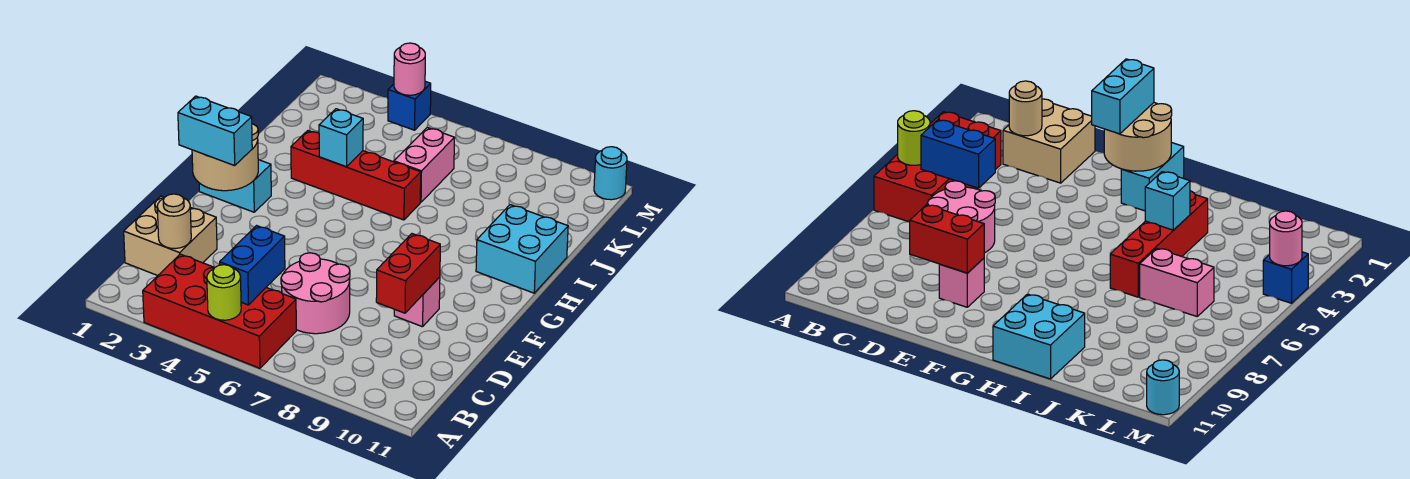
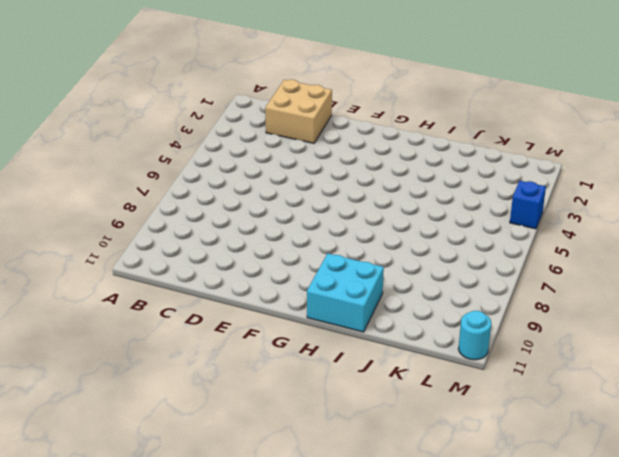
none -> red brick A3:B6 level 1
none -> pink round brick C6:D7 level 1
none -> pink brick E9 level 1

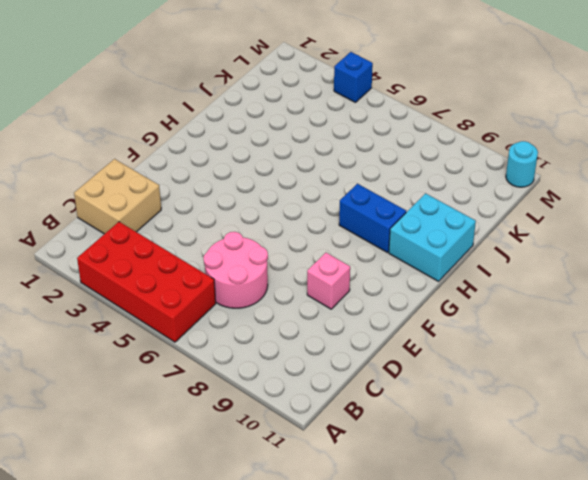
blue brick H8:H9 level 1 -> blue brick B5:C5 level 2
none -> cyan brick G1:G2 level 1
none -> red brick I3:I6 level 1
none -> pink brick J6:K6 level 1

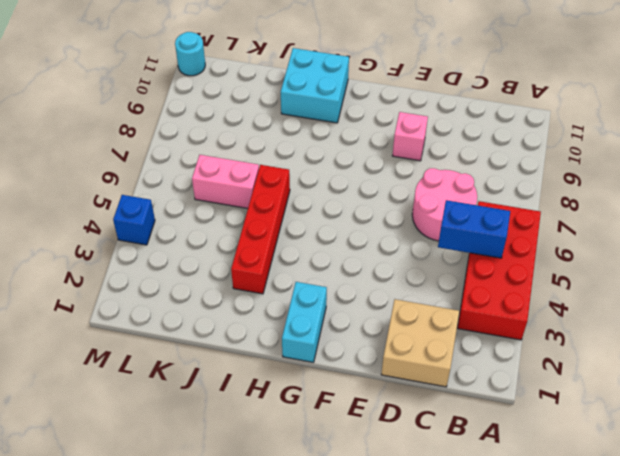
none -> lime round brick A5 level 2
none -> tan round brick C2 level 2
none -> red brick D9:E9 level 2

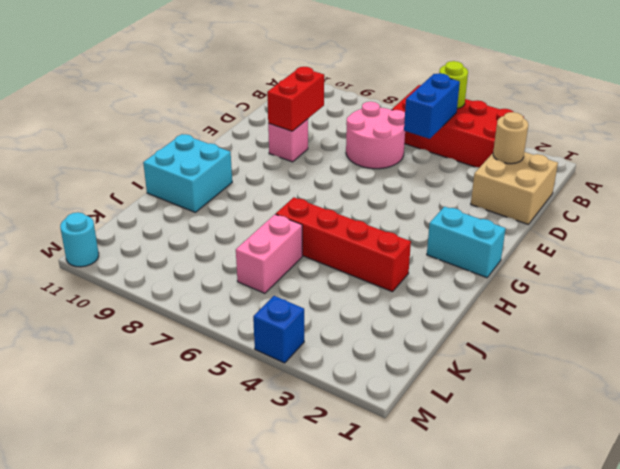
none -> tan round brick F1:G2 level 2
none -> cyan brick I4 level 2
none -> pink round brick M4 level 2

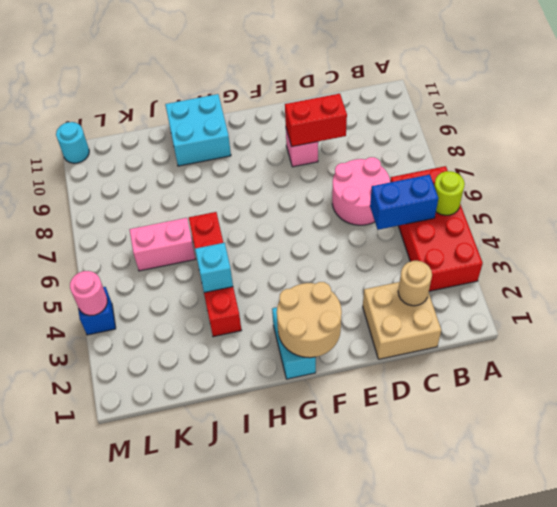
none -> cyan brick F1:F2 level 3

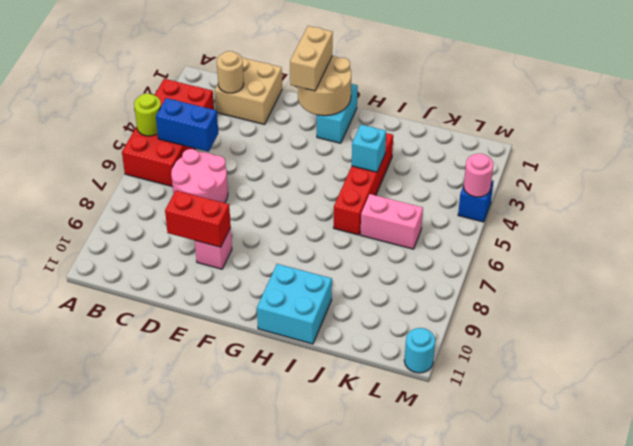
tan brick F1:F2 level 3 -> cyan brick F1:F2 level 3

